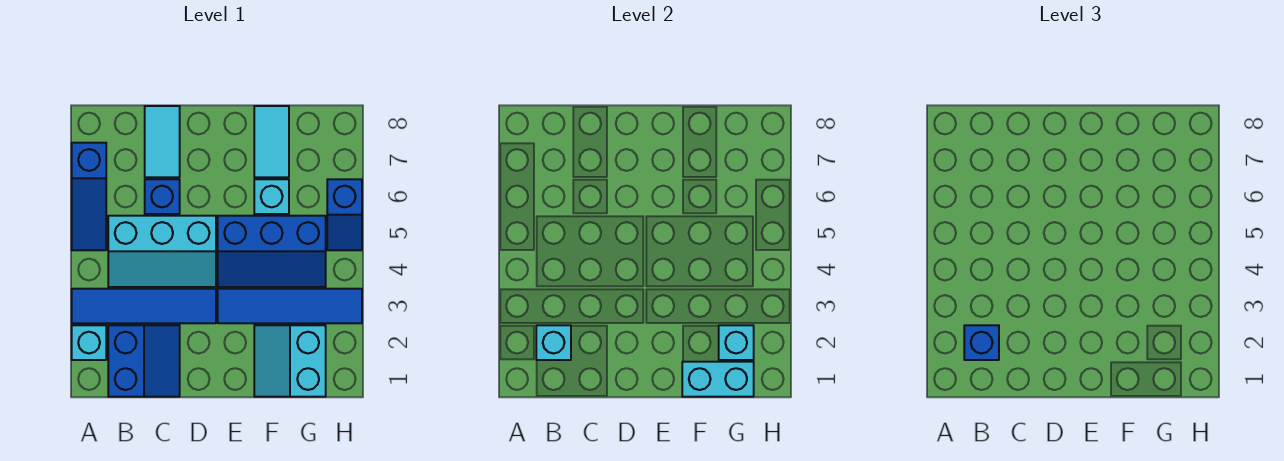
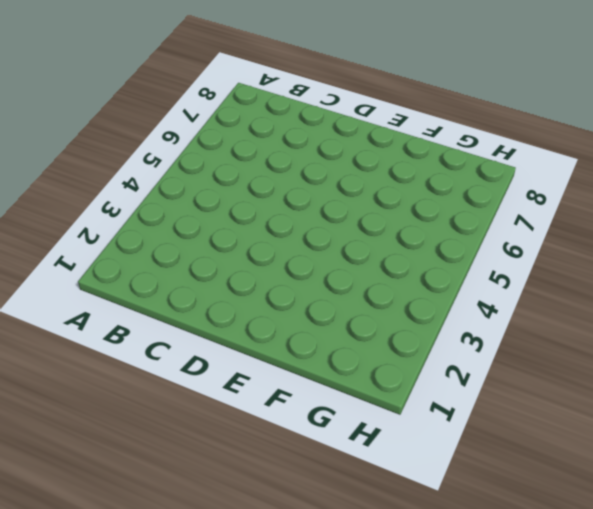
none -> cyan brick A2 level 1
none -> blue tile A3:D3 level 1
none -> blue slope A5:A7 level 1 top 7

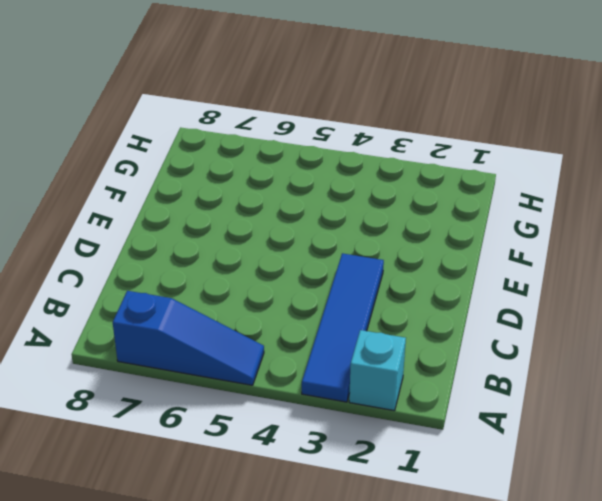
none -> blue slope B1:C2 level 1 top B
none -> cyan slope B4:D5 level 1 top 5
none -> blue brick C6 level 1

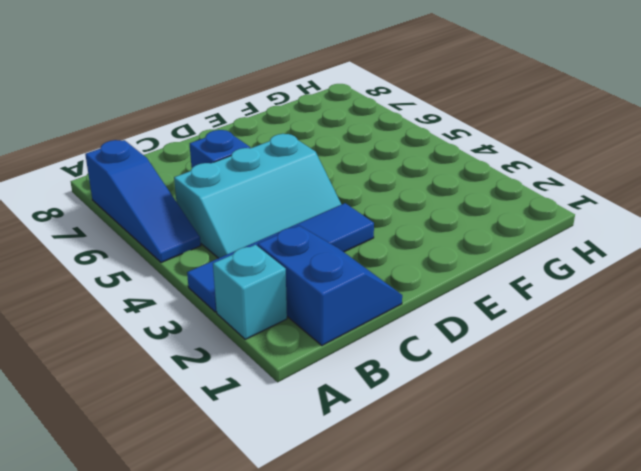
none -> cyan tile C7:C8 level 1
none -> blue tile E3:H3 level 1
none -> blue slope E4:G5 level 1 top 5

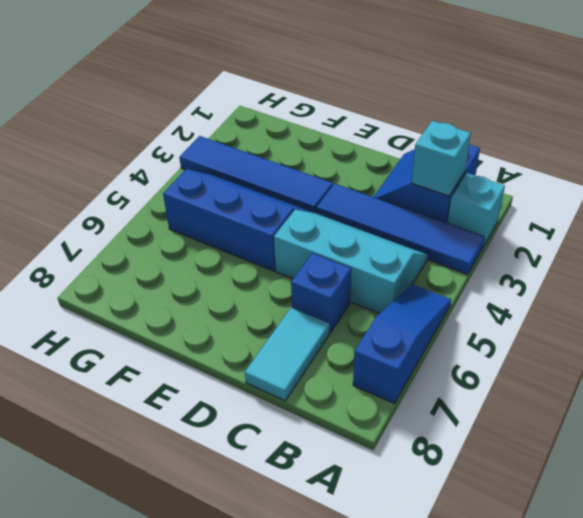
none -> cyan slope F1:G2 level 1 top G
none -> cyan brick F6 level 1
none -> cyan tile F7:F8 level 1

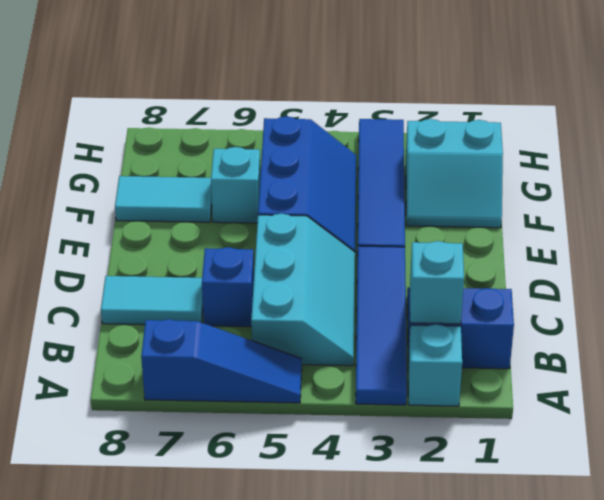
none -> blue slope H5:H6 level 1 top 6
none -> cyan brick F1:G1 level 2
none -> cyan brick G2 level 2

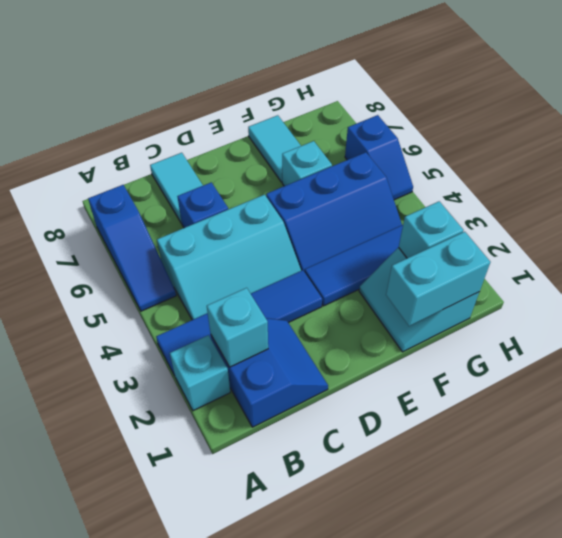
none -> blue brick B2 level 3

